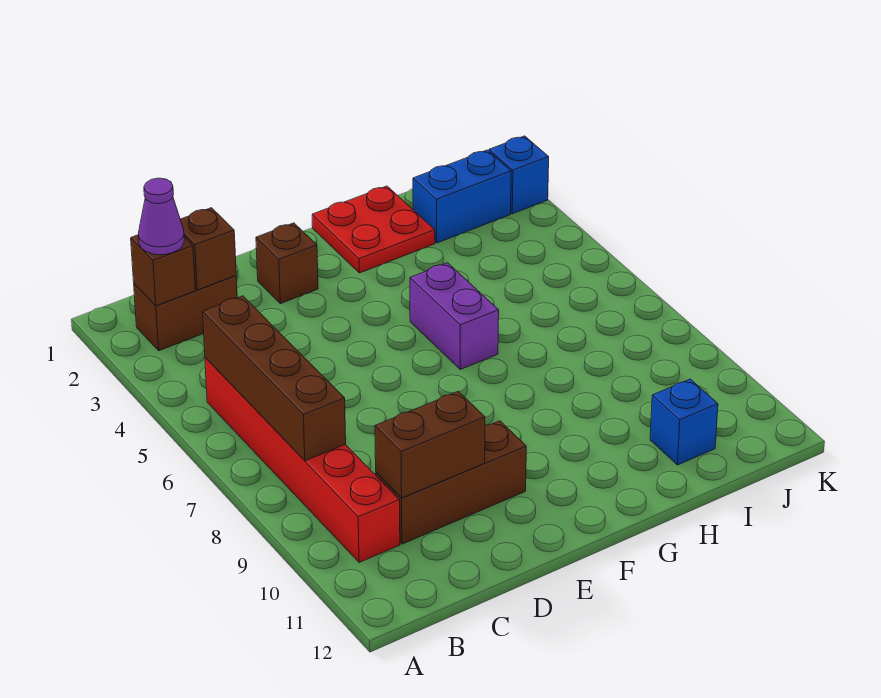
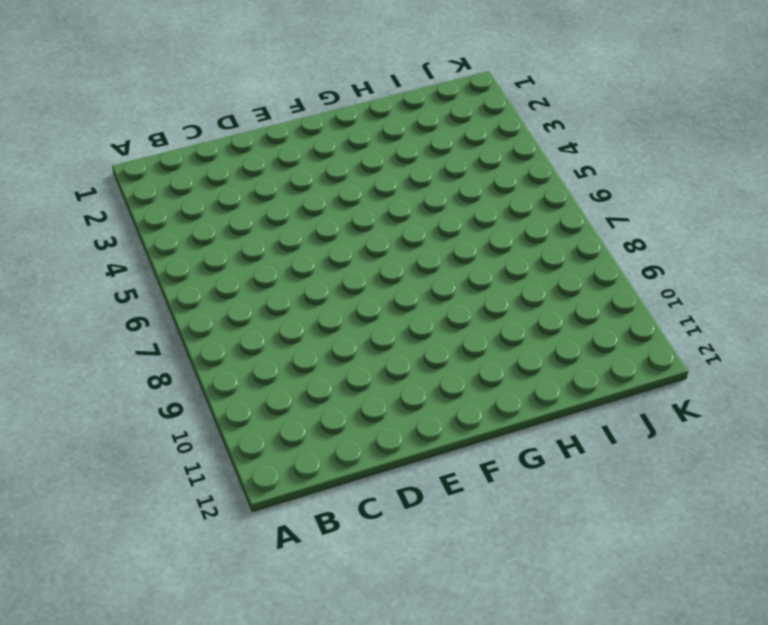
none -> brown brick B2:C2 level 1
none -> red brick B5:B10 level 1
none -> brown brick C10:E10 level 1

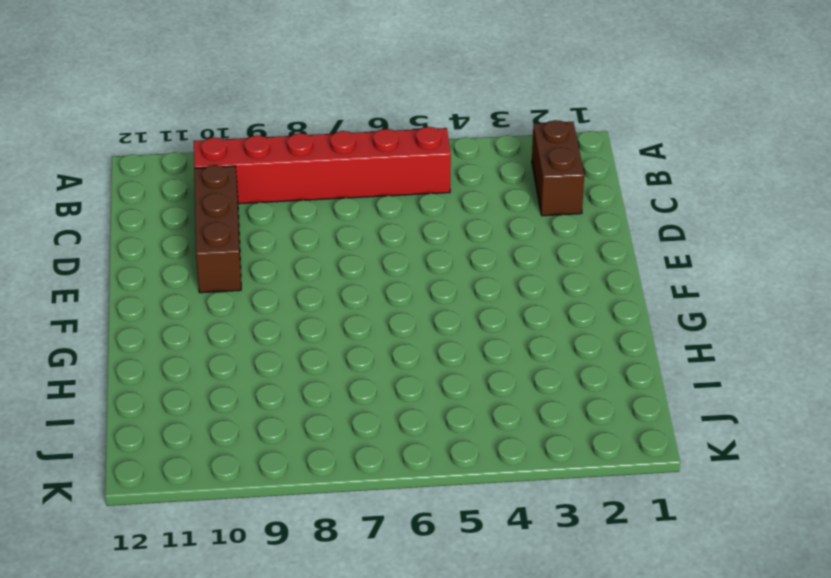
none -> brown brick E2 level 1
none -> red plate G1:H2 level 1
none -> purple brick G5:G6 level 1

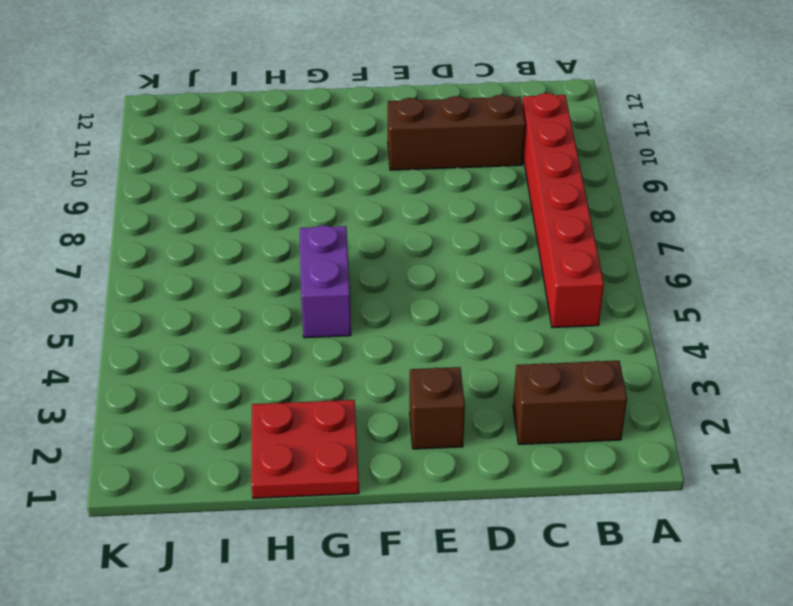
none -> blue brick I2:J2 level 1
none -> blue brick I11 level 1
none -> blue brick K2 level 1

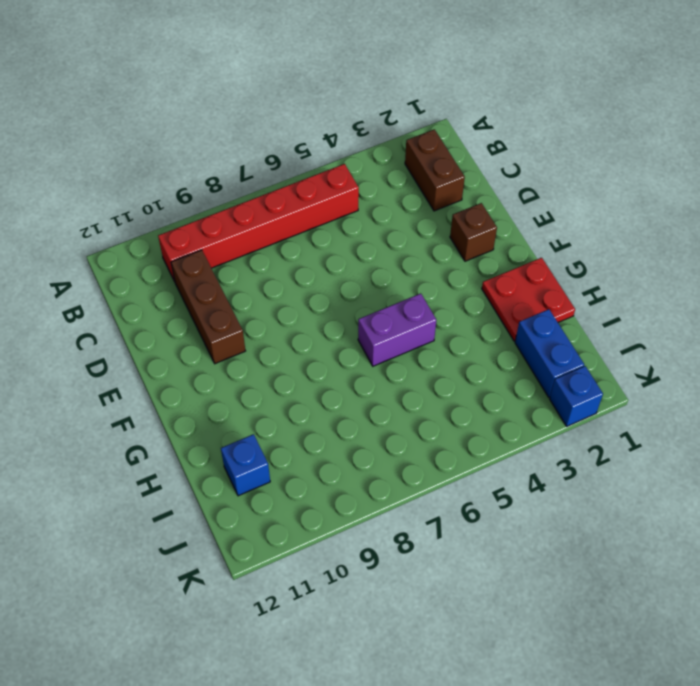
none -> brown brick B2 level 2
none -> brown brick B5:B8 level 2
none -> brown brick C2 level 2

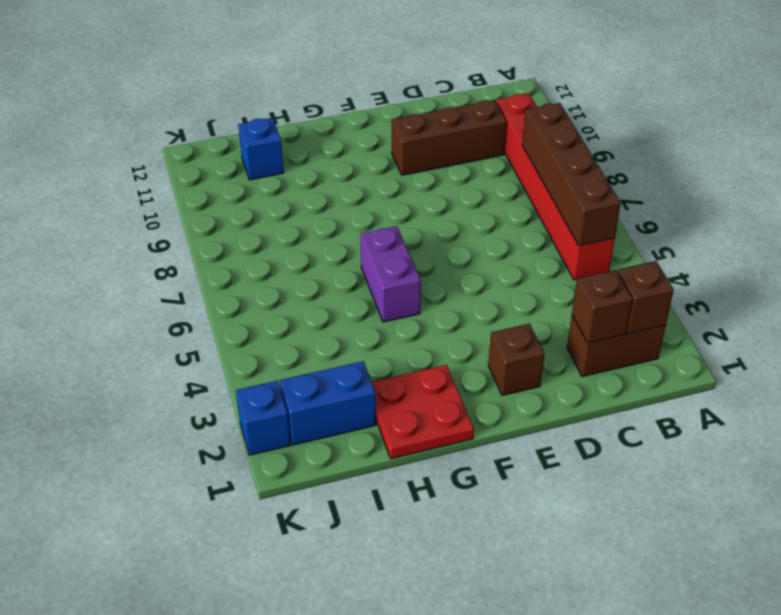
none -> brown brick C10:D10 level 2
none -> purple cone B2 level 3

